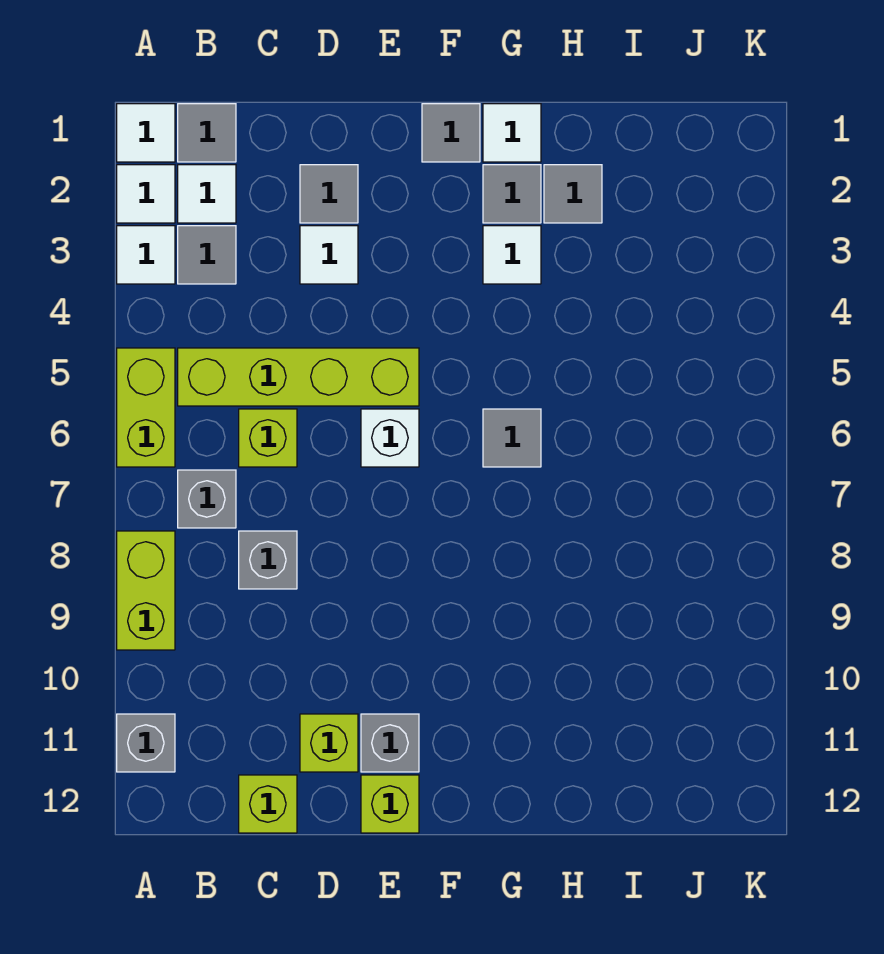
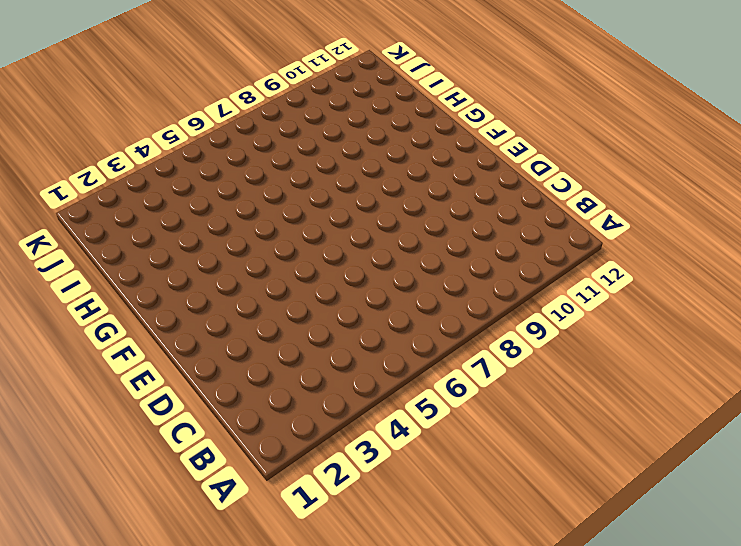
none -> white tile A1 level 1
none -> white tile A2 level 1
none -> white tile A3 level 1

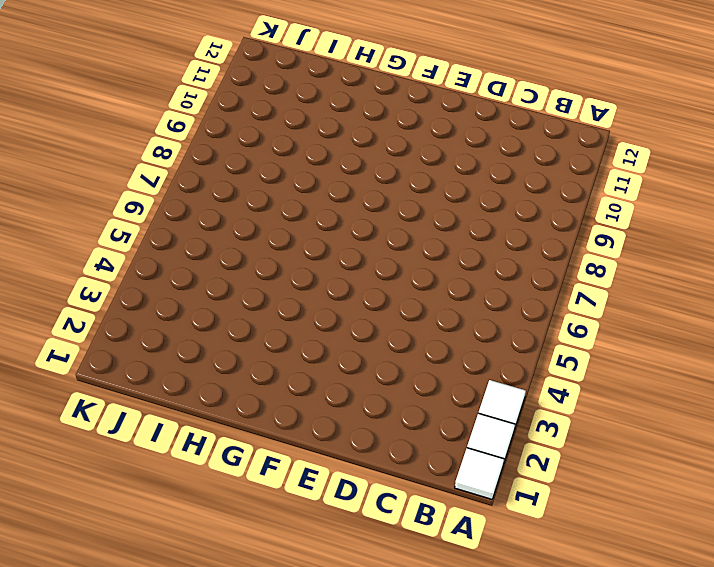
none -> lime brick A5:A6 level 1
none -> lime brick A8:A9 level 1
none -> grey brick A11 level 1

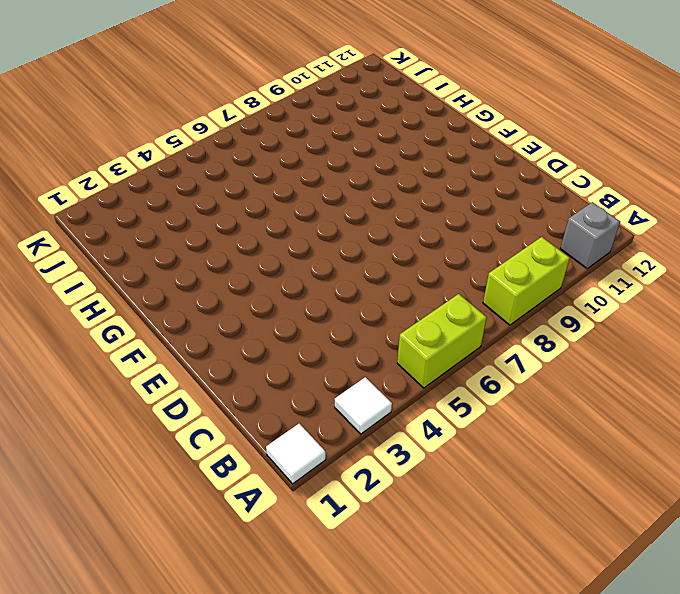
none -> white tile A2 level 1
none -> grey tile B1 level 1
none -> white tile B2 level 1

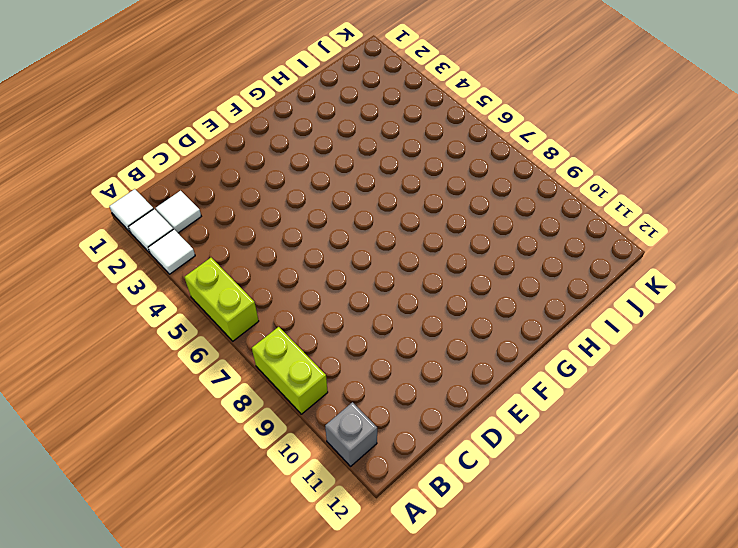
none -> grey tile B1 level 1
none -> grey tile B3 level 1
none -> lime brick B5:E5 level 1

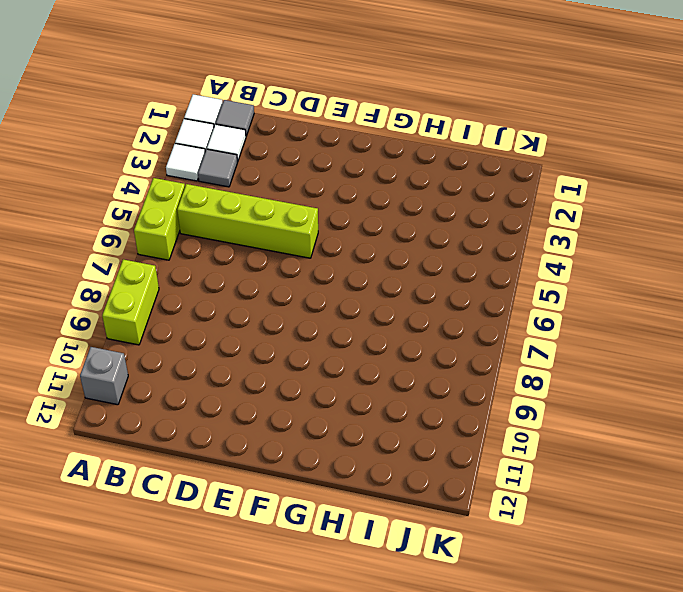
none -> grey brick B7 level 1
none -> lime brick C6 level 1
none -> grey brick C8 level 1

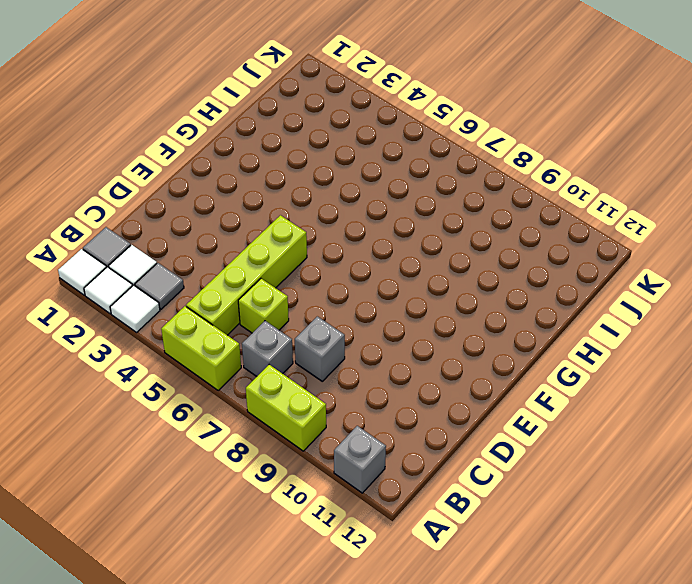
none -> lime brick C12 level 1
none -> grey tile D2 level 1
none -> white tile D3 level 1

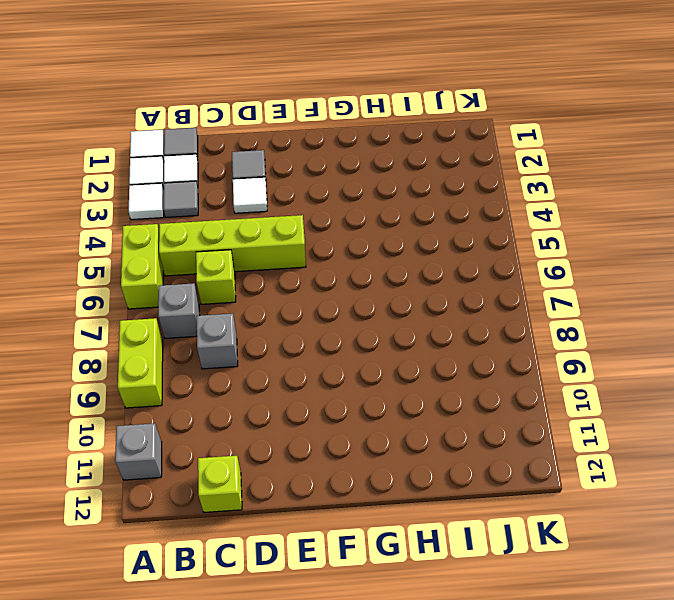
none -> lime brick D11 level 1
none -> white brick E6 level 1
none -> grey brick E11 level 1

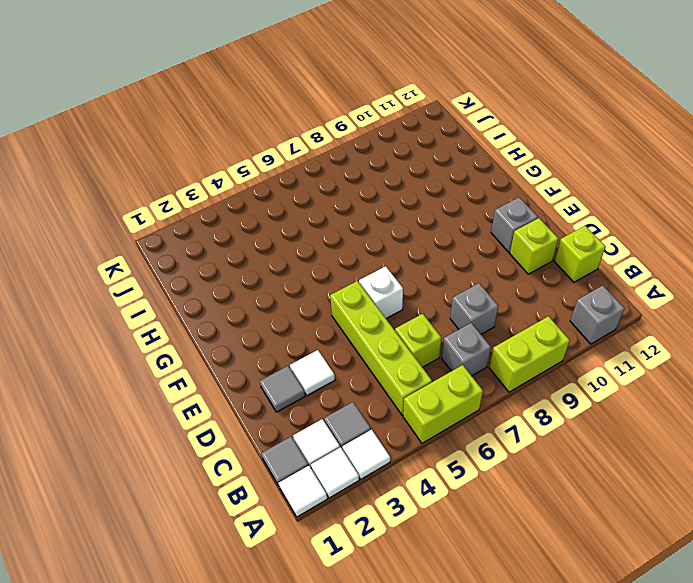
none -> lime brick E12 level 1
none -> grey tile F1 level 1
none -> white tile G1 level 1

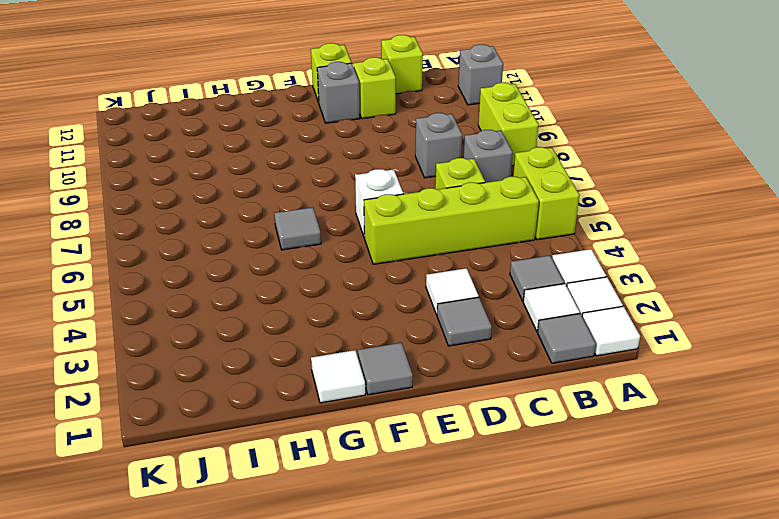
none -> grey tile G2 level 1
none -> white tile G3 level 1
none -> grey tile H2 level 1

